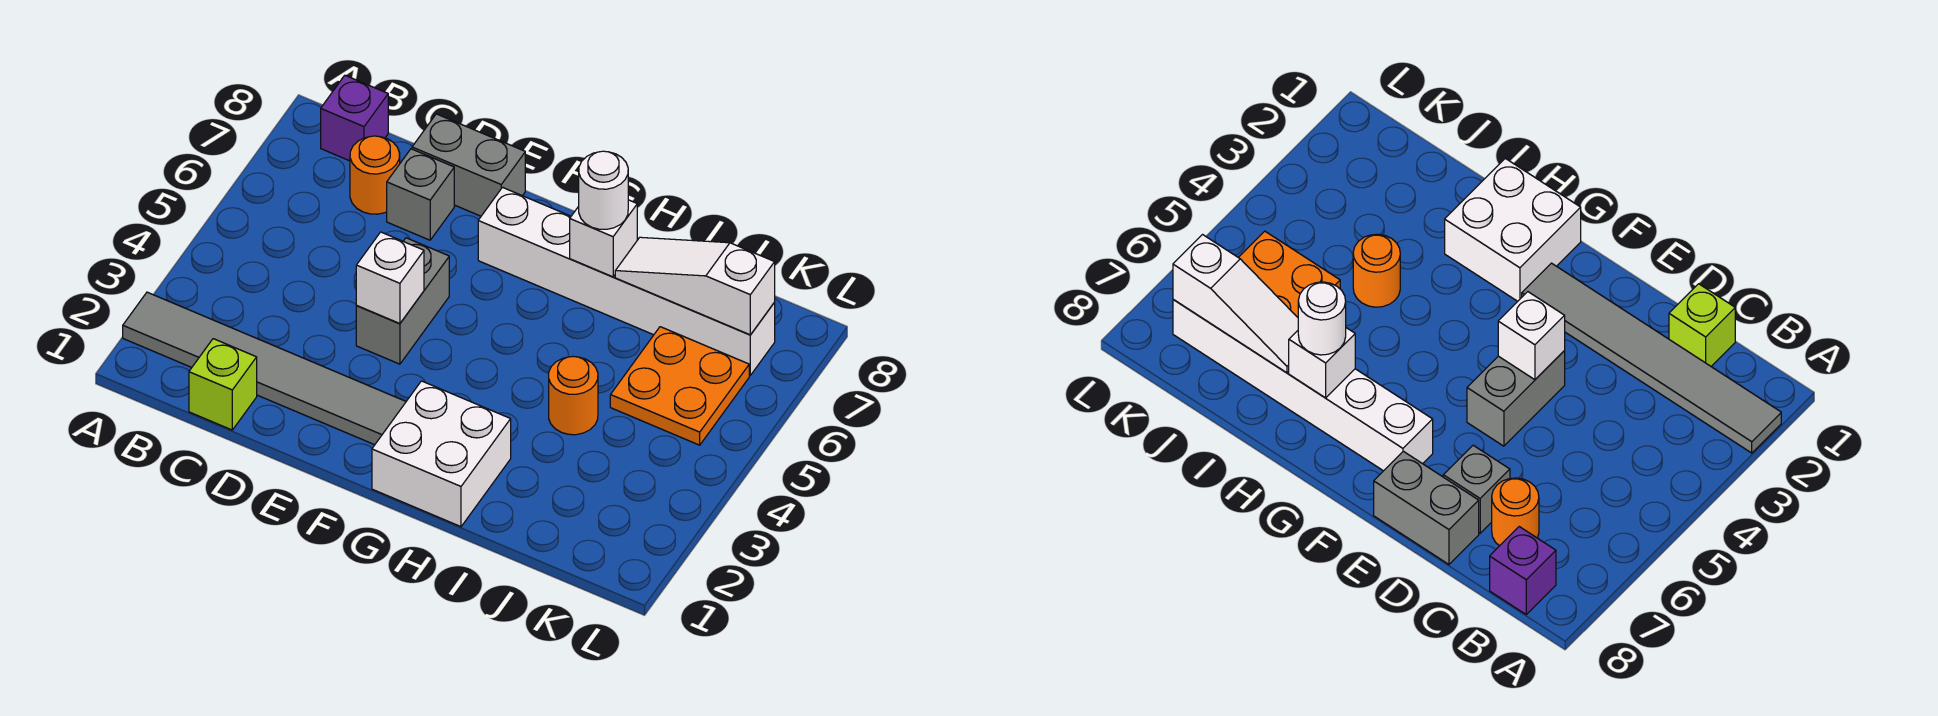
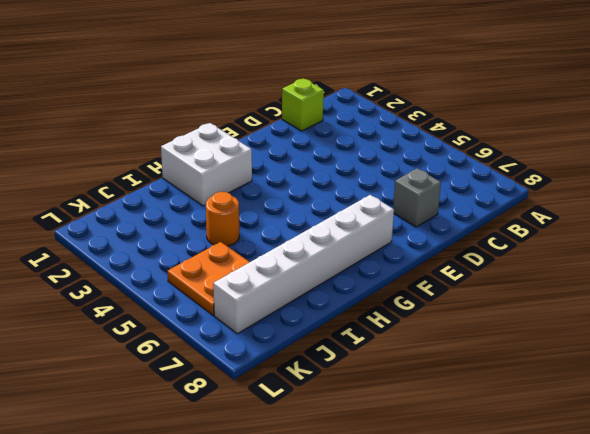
none -> grey tile A2:F2 level 1
none -> purple brick B8 level 1
none -> orange round brick C7 level 1

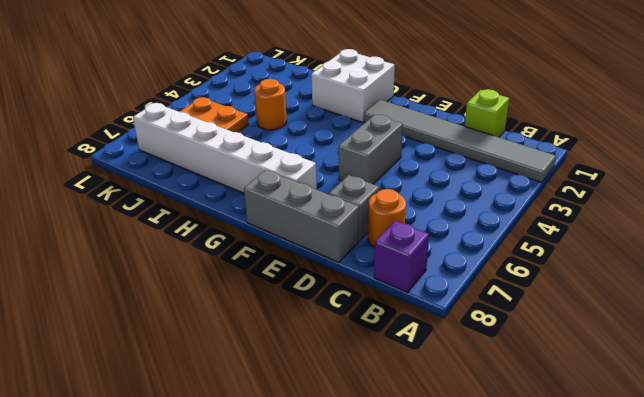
grey brick D8:F8 level 1 -> grey brick D8:E8 level 1
none -> white brick E4 level 2
none -> white brick H7 level 2
none -> white slope I7:K7 level 2 top K

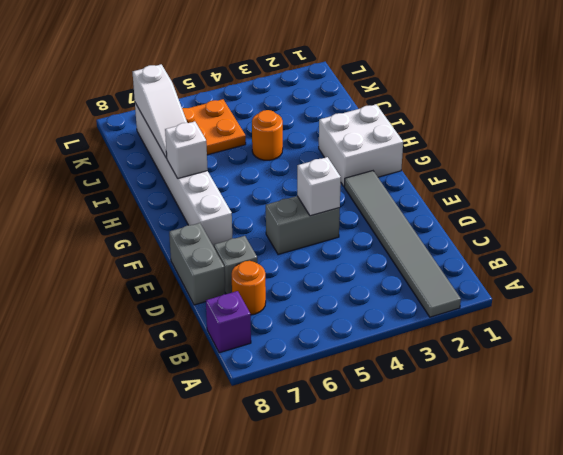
none -> lime brick C1 level 1
none -> white round brick H7 level 3

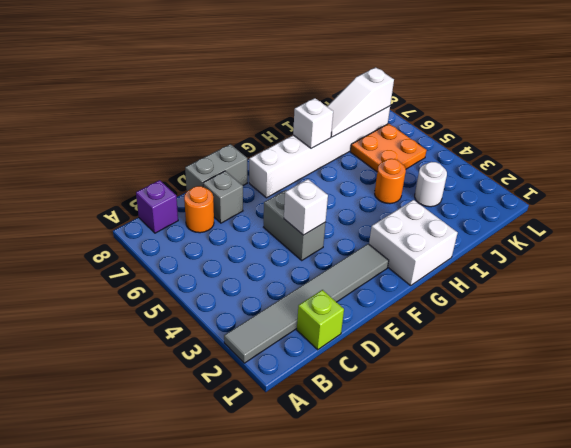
white round brick J3 level 1 -> white round brick H7 level 3

